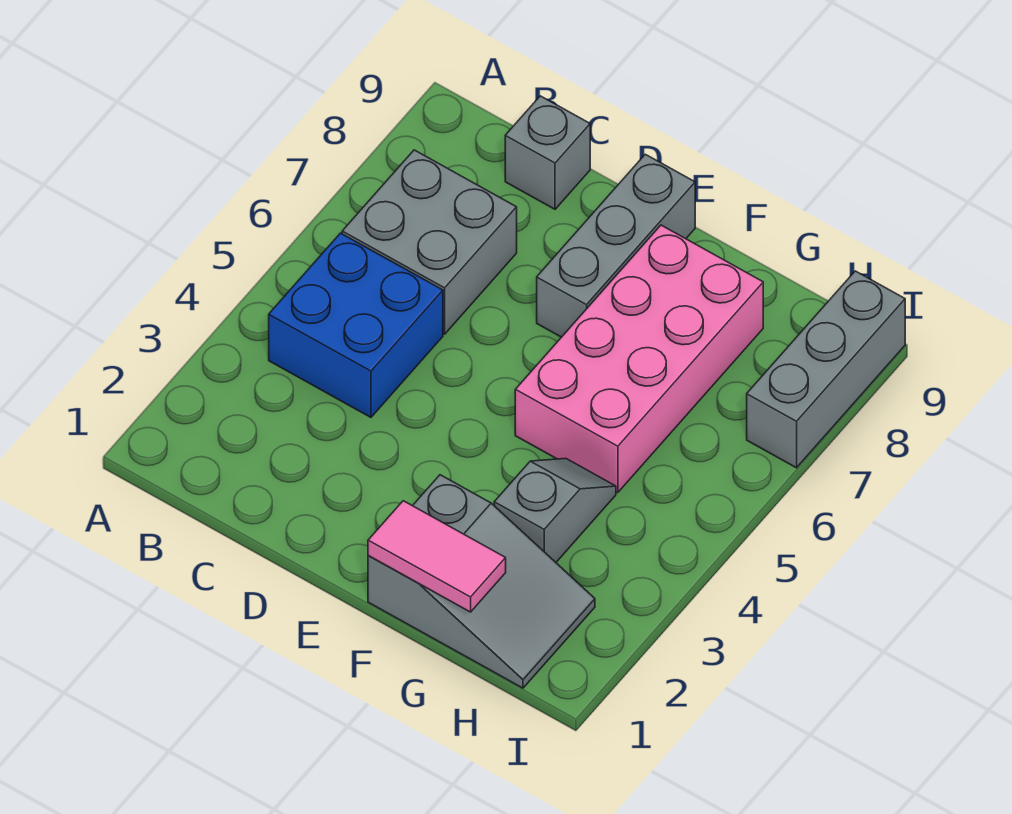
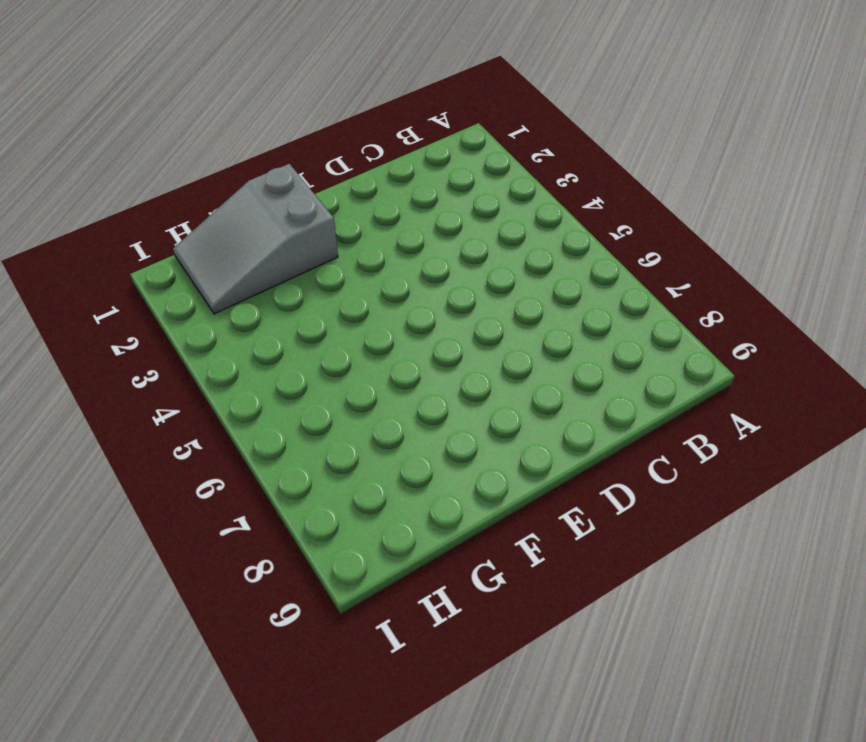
none -> blue brick B4:C5 level 1
none -> grey brick B6:C7 level 1

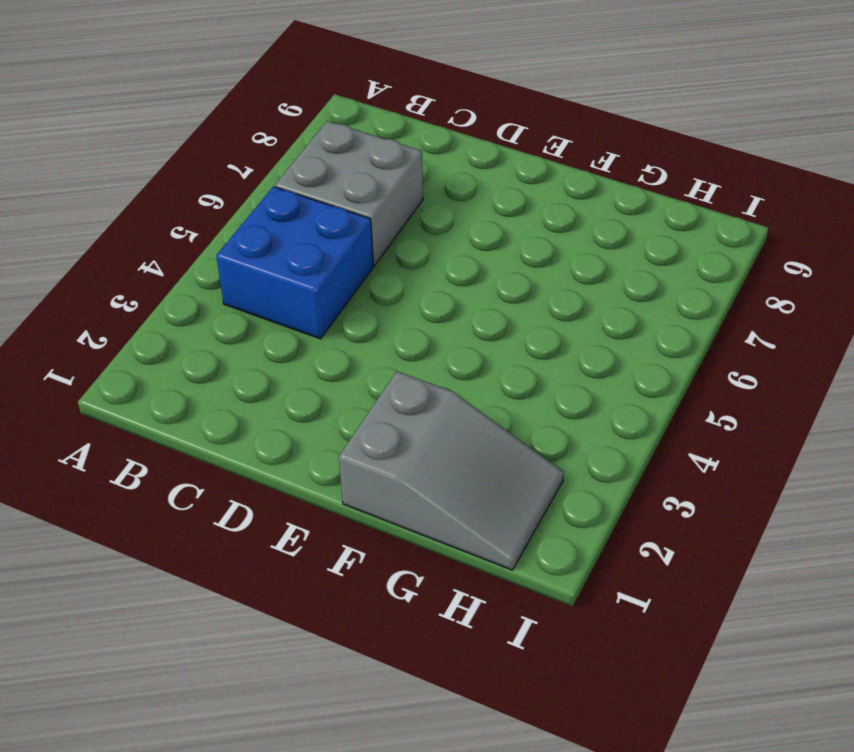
none -> grey brick C9 level 1
none -> grey brick E7:E9 level 1

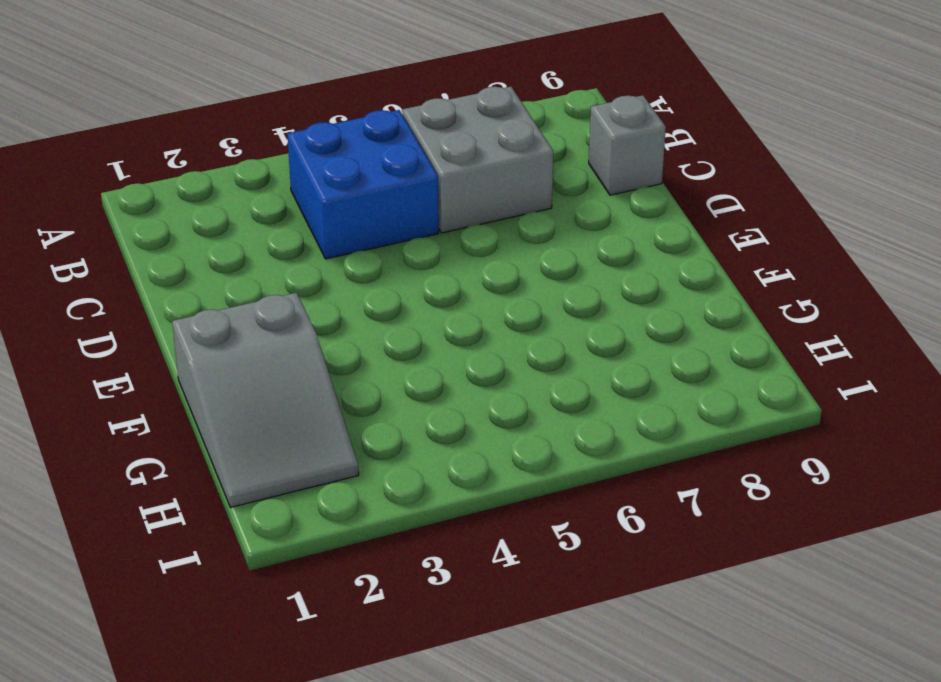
none -> grey brick E7:E9 level 1
none -> pink brick F5:G8 level 1

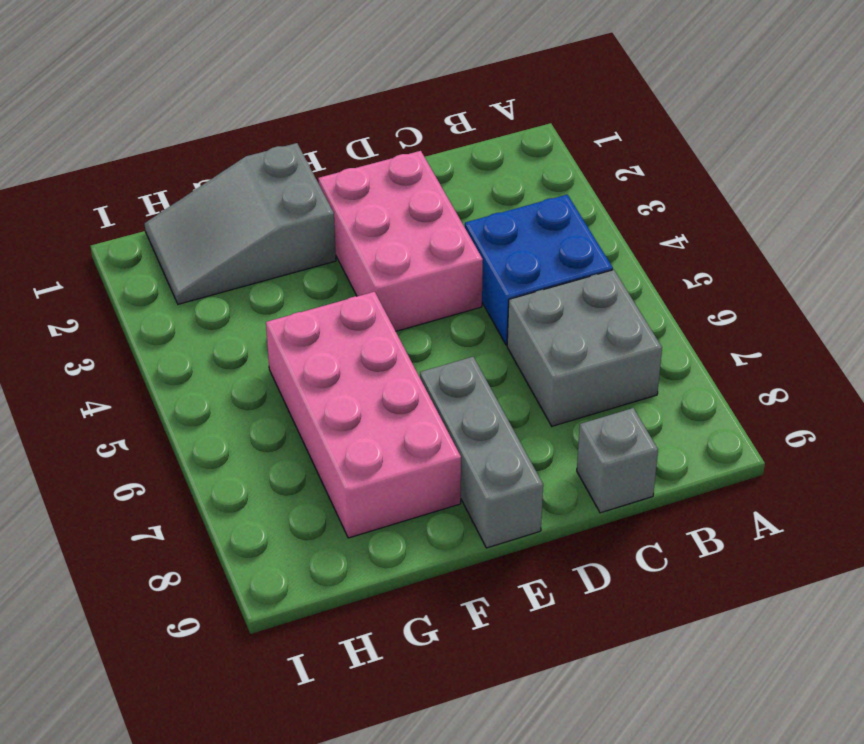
pink brick D2:E4 level 1 -> none
none -> grey slope G3:G4 level 1 top 3
none -> grey brick I7:I9 level 1

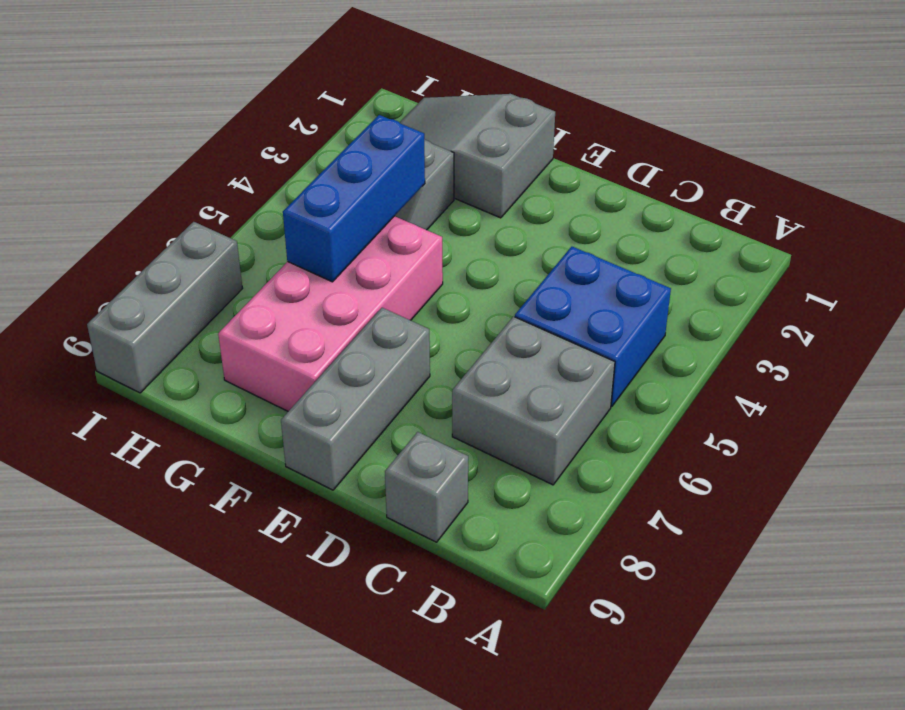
blue brick G4:G6 level 2 -> none
none -> pink tile F1:G1 level 2

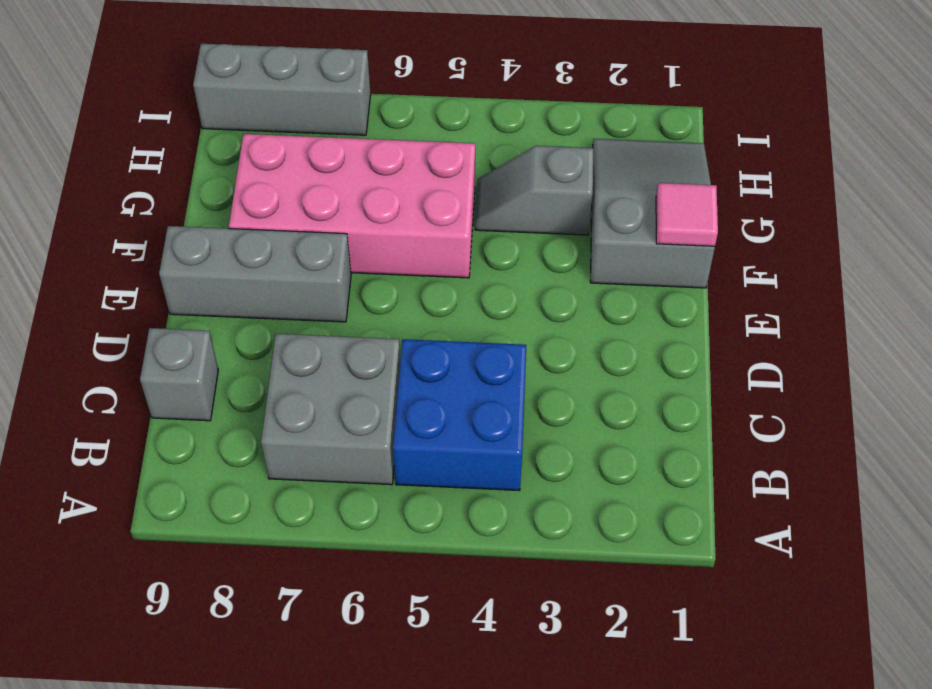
pink tile F1 level 2 -> pink tile F1:G1 level 2

